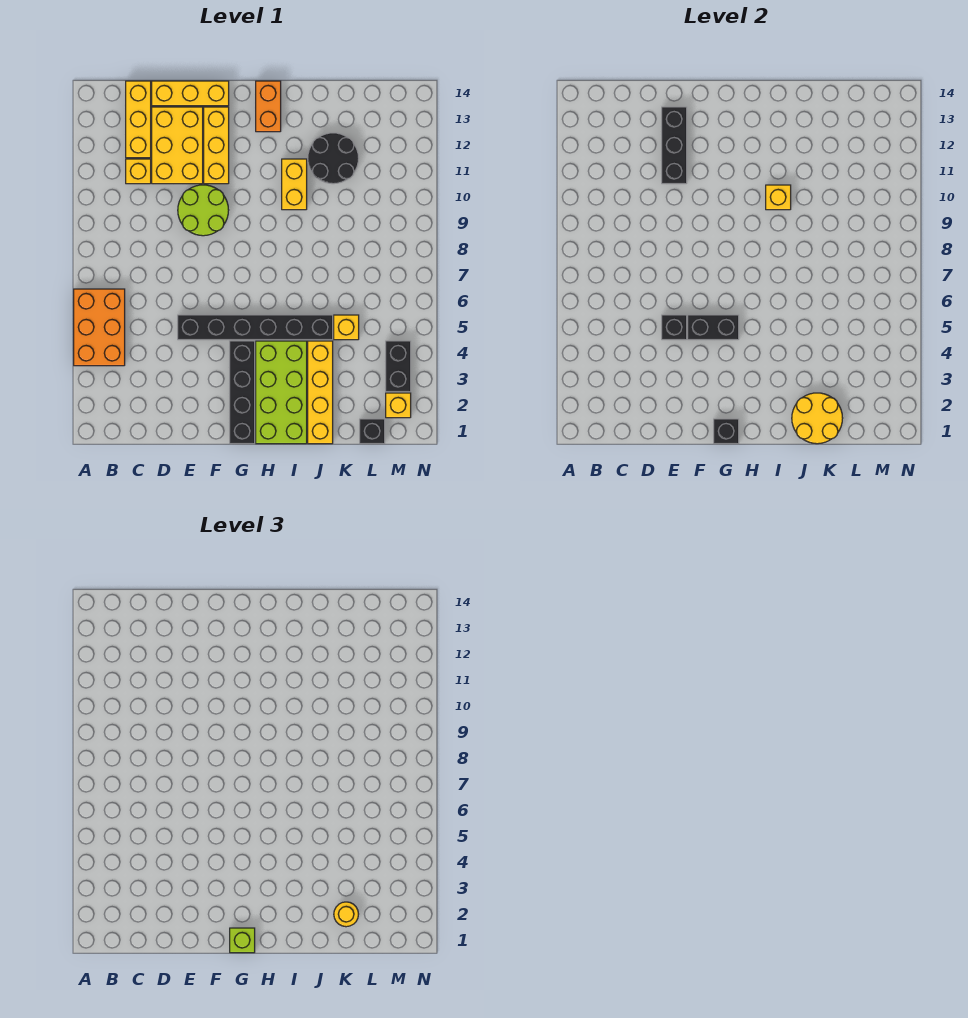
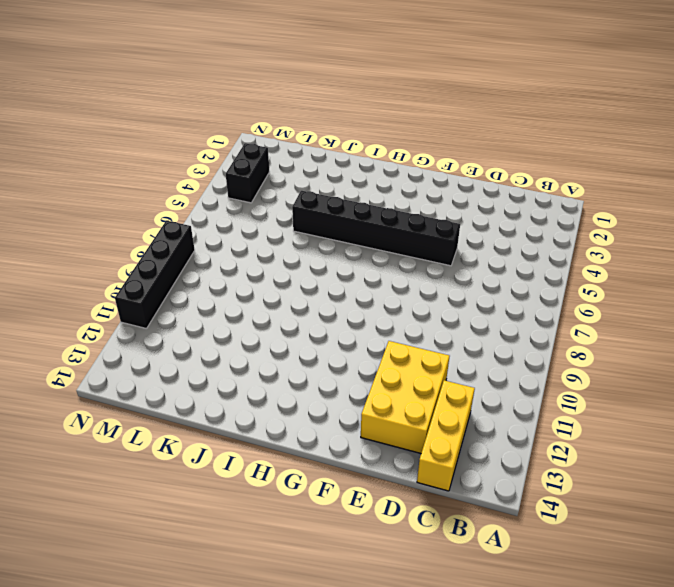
black brick N8:N11 level 1 -> black brick G1:G4 level 1
none -> orange brick A4:B6 level 1
none -> yellow brick C11 level 1
none -> yellow brick D14:F14 level 1

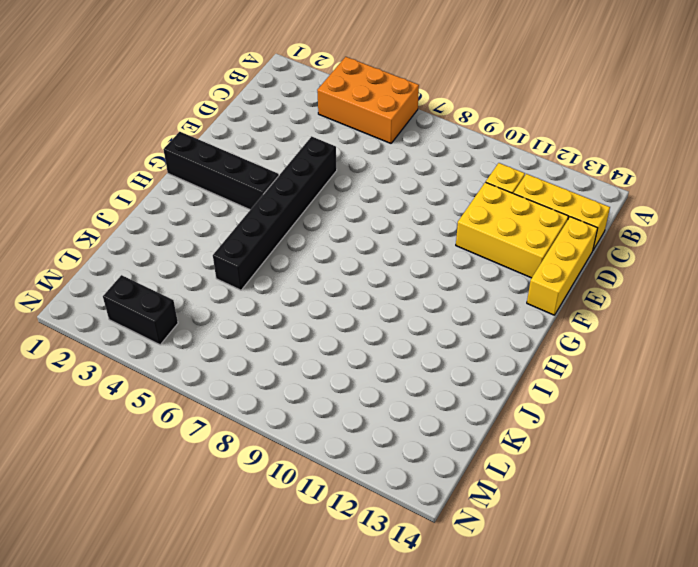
none -> lime round brick E9:F10 level 1
none -> yellow brick F11:F13 level 1
none -> lime brick H1:I4 level 1

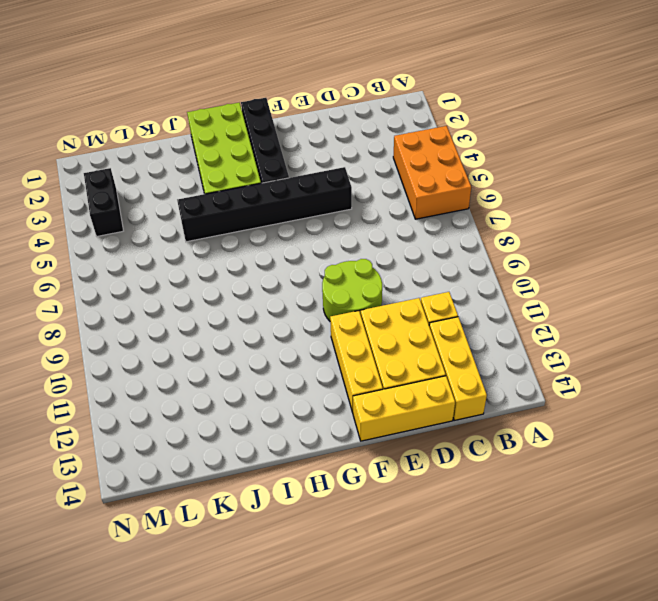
none -> orange brick H13:H14 level 1
none -> yellow brick I10:I11 level 1
none -> yellow brick J1:J4 level 1

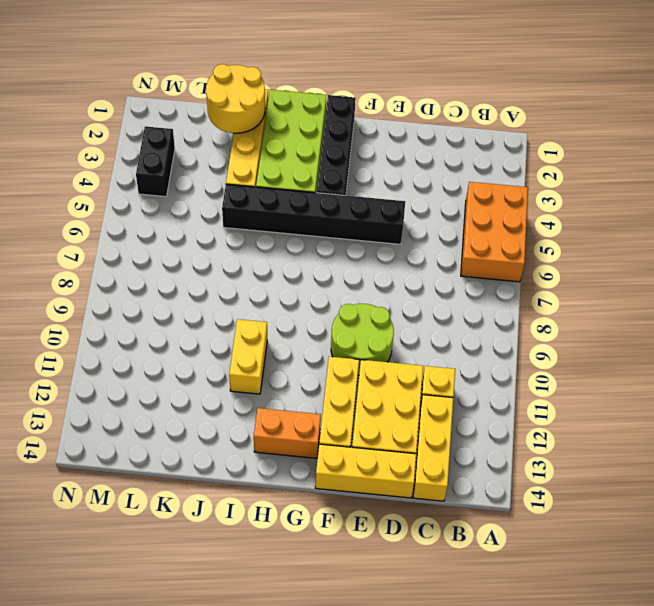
orange brick G13:H13 level 1 -> orange brick H13:H14 level 1
none -> black round brick J11:K12 level 1
none -> yellow brick K5 level 1
none -> black brick L1 level 1

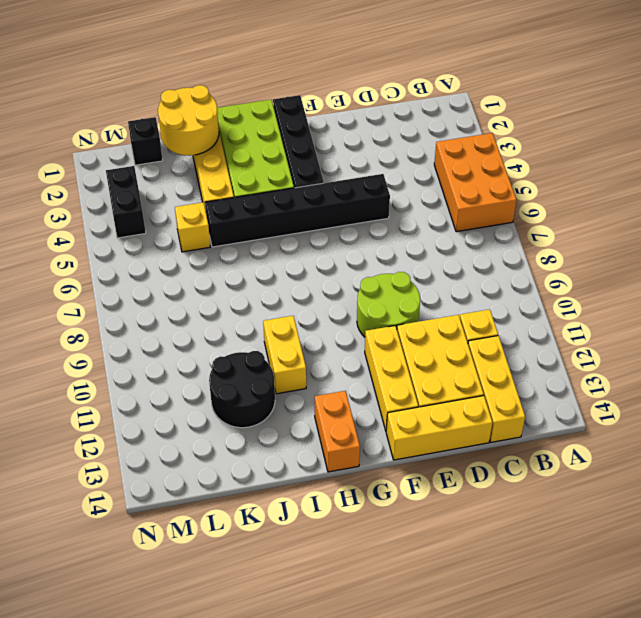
none -> yellow brick M2 level 1
none -> black brick E5 level 2
none -> black brick E11:E13 level 2

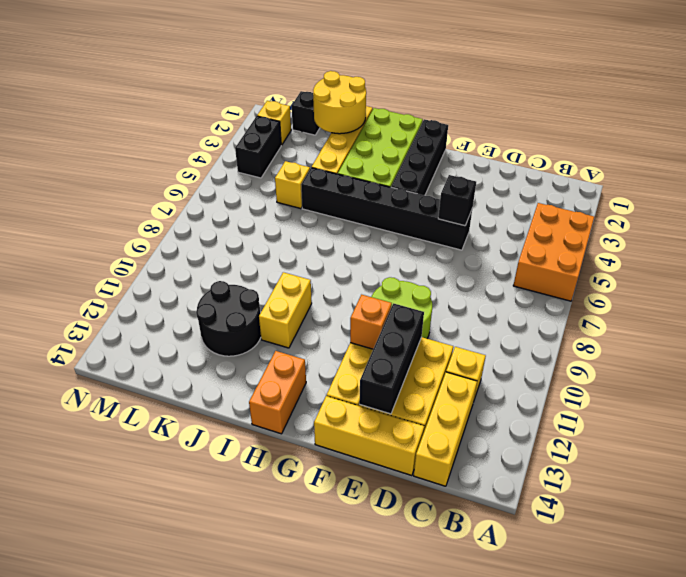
orange brick F11 level 2 -> none
none -> black brick F5:G5 level 2
none -> black brick G1 level 2
none -> yellow brick I10 level 2

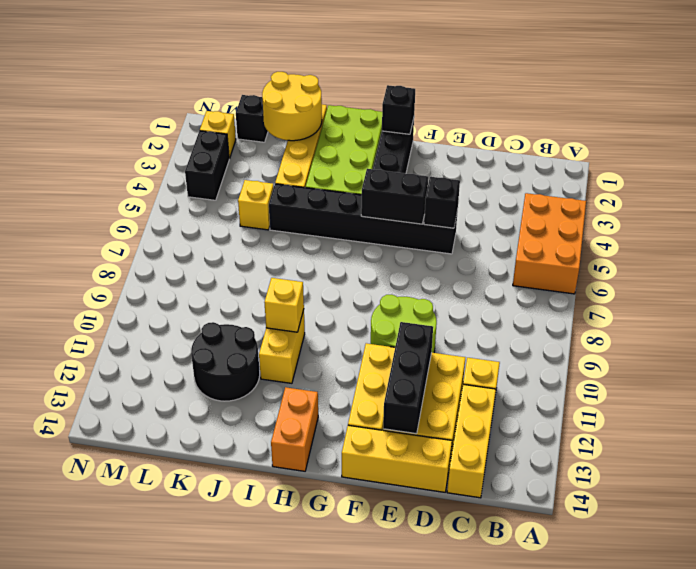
none -> lime brick G1 level 3
none -> yellow round brick K2 level 3

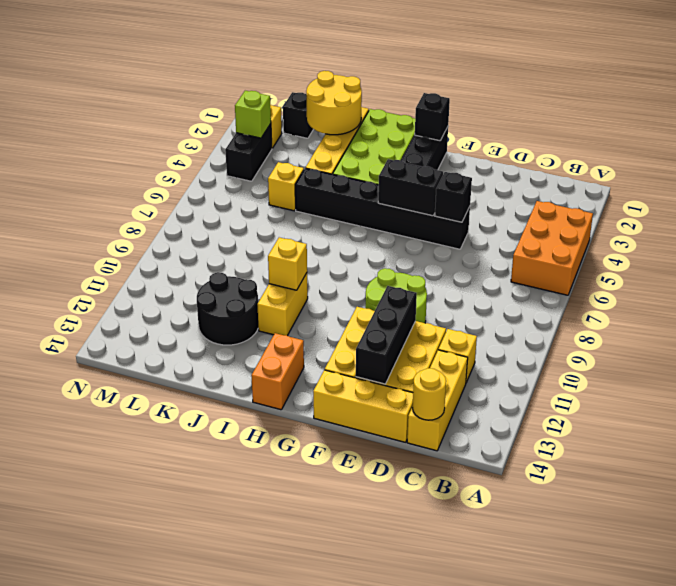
yellow round brick C14 level 2 -> yellow round brick K2 level 3
lime brick M3 level 2 -> lime brick G1 level 3

